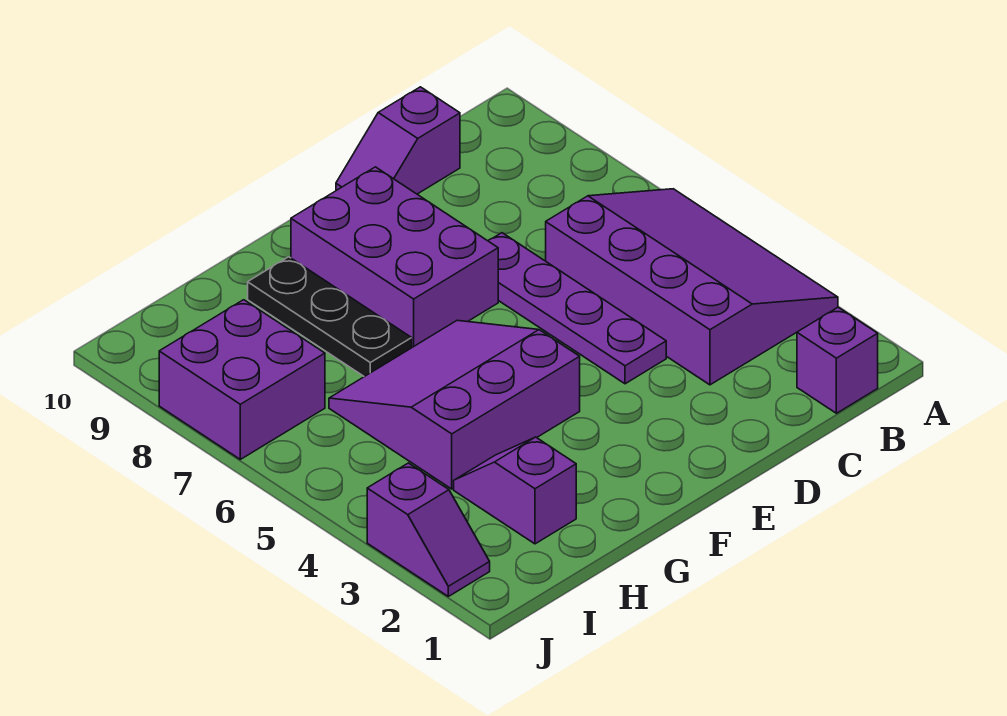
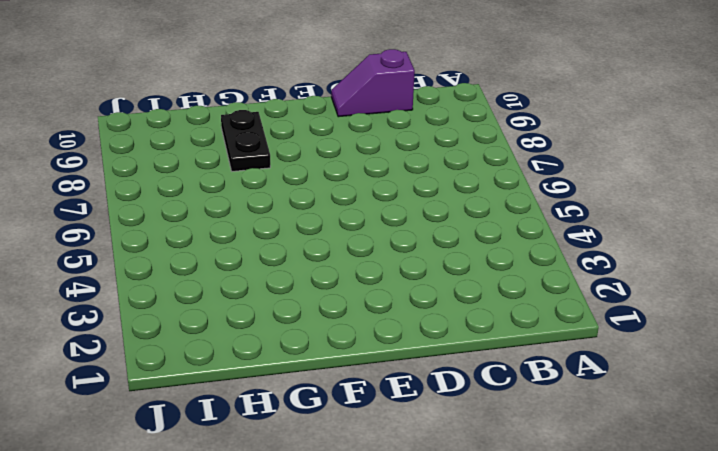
black plate G8:G9 level 1 -> black plate G7:G9 level 1
none -> purple slope A3:C6 level 1 top C
none -> purple brick B1 level 1

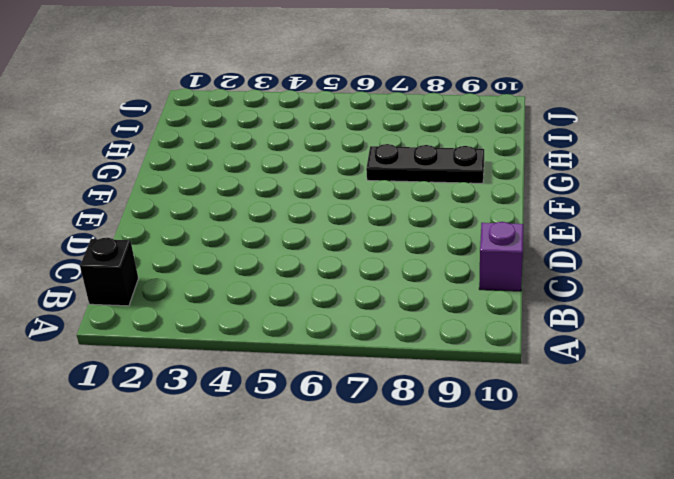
black brick B1 level 1 -> purple brick B1 level 1
none -> purple slope A3:C6 level 1 top C
none -> purple plate D4:D7 level 1

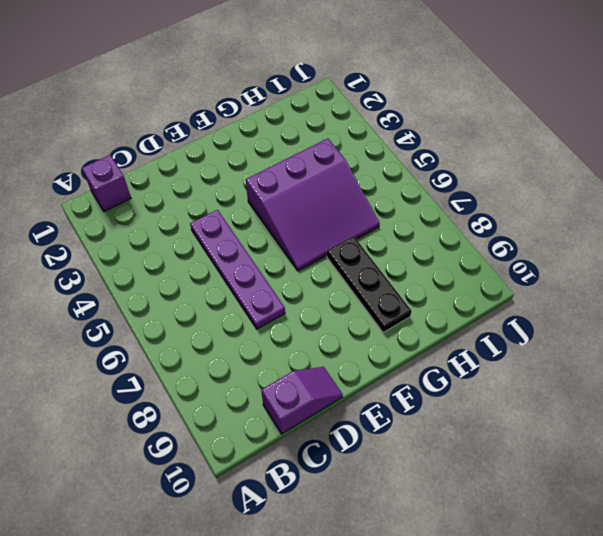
none -> purple slope A3:C6 level 1 top C
none -> purple brick E7:F9 level 1

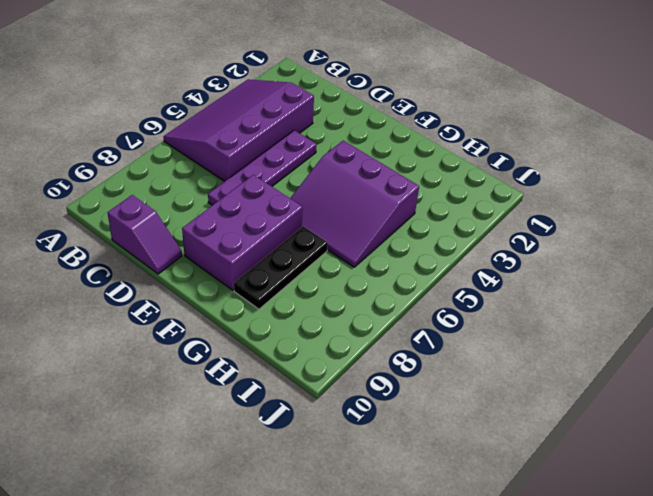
none -> purple brick B1 level 1
none -> purple slope H2:H3 level 1 top 2

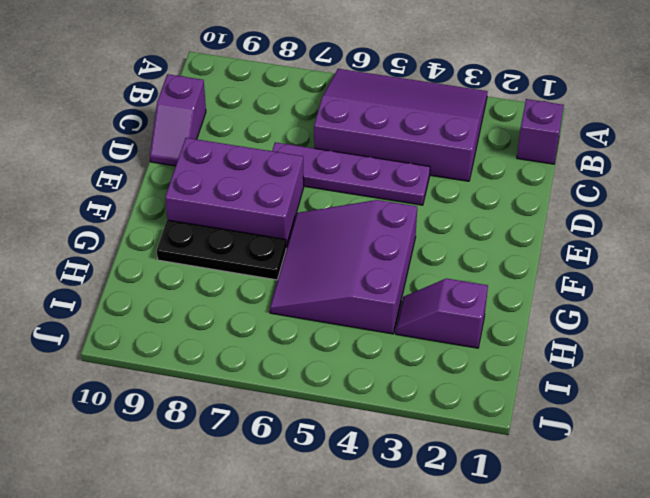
none -> purple brick I7:J8 level 1
none -> purple slope J2:J3 level 1 top 3

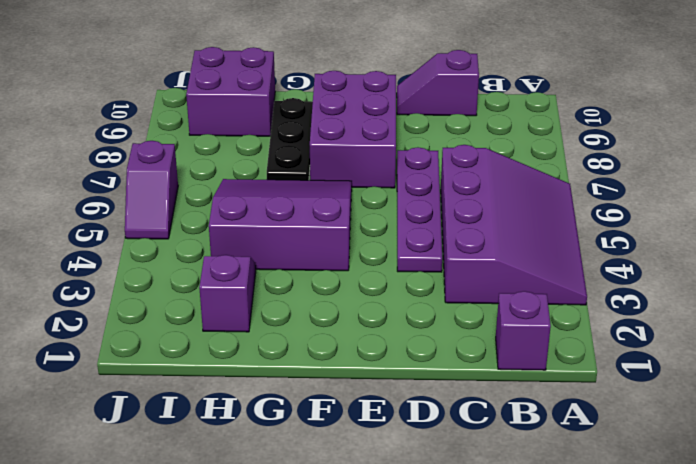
purple brick H9:I10 level 1 -> purple brick I7:J8 level 1
purple slope J5:J6 level 1 top 6 -> purple slope J2:J3 level 1 top 3

